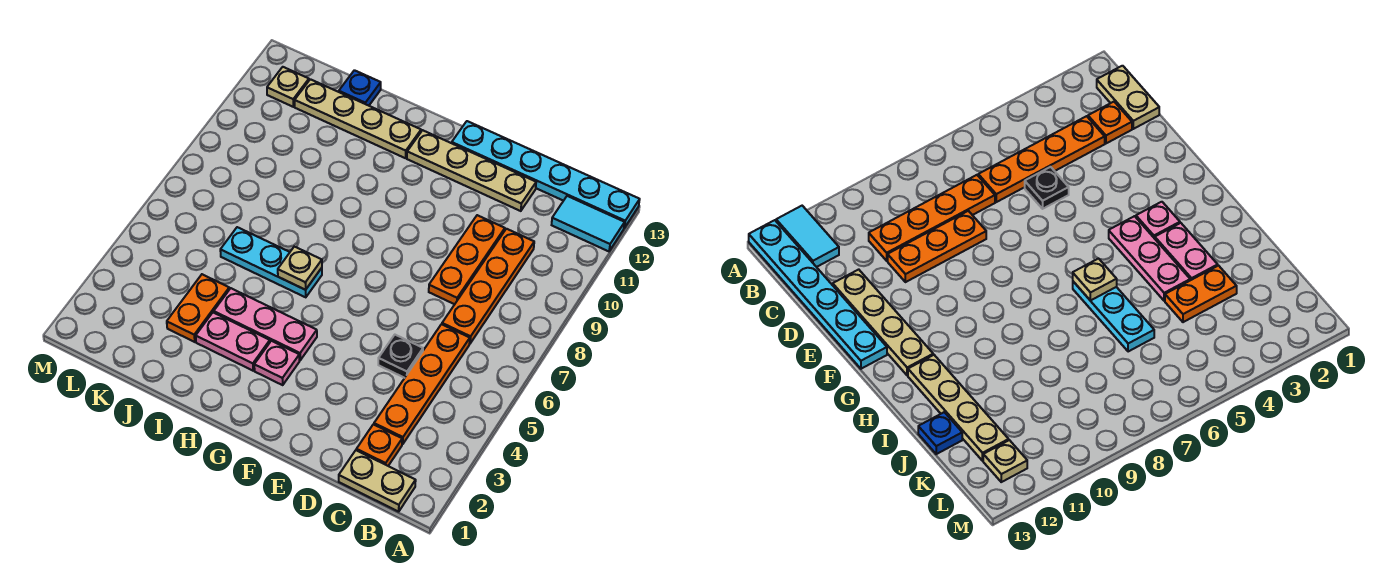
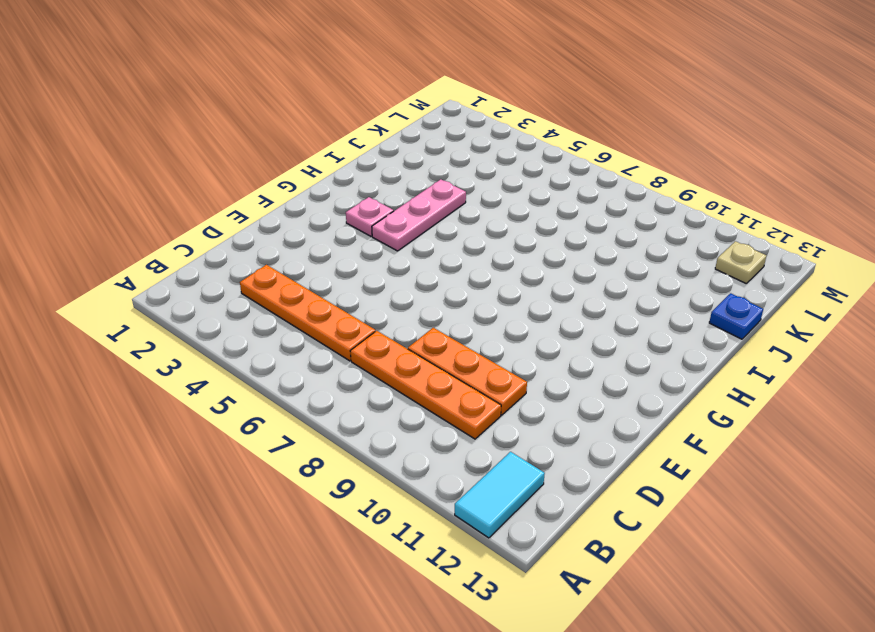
none -> cyan plate A13:F13 level 1
none -> tan plate B1:C1 level 1
none -> orange plate C2 level 1

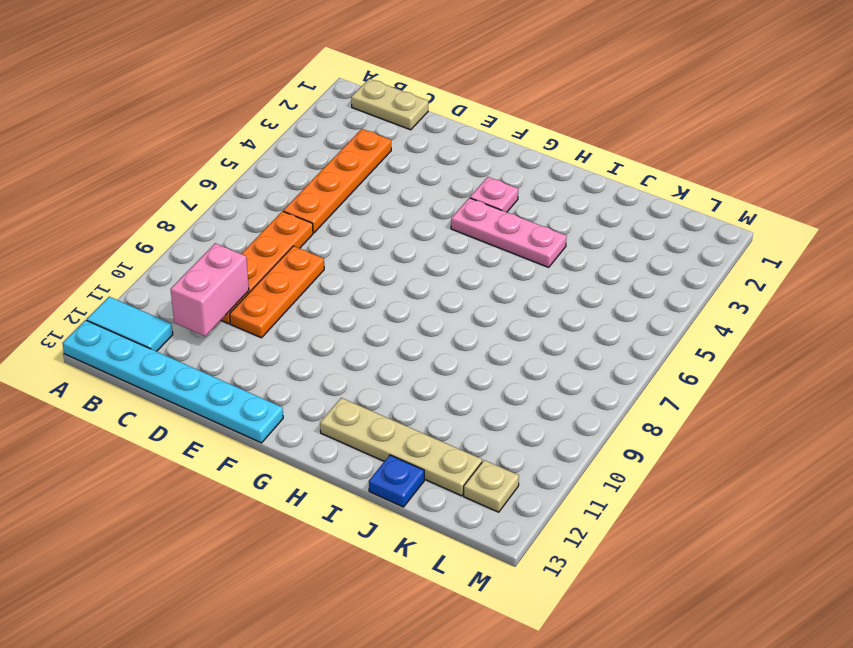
pink brick C10:C11 level 2 -> none
none -> orange plate C2 level 1
none -> black plate D5 level 1
none -> tan plate D12:G12 level 1

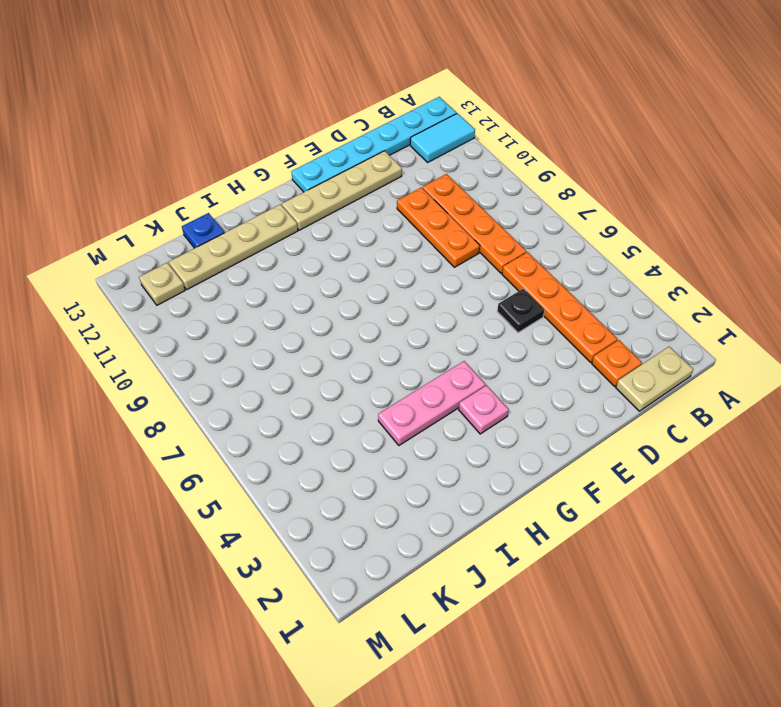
none -> pink plate H3:I3 level 1
none -> cyan plate H6:J6 level 1
none -> orange plate J3:J4 level 1

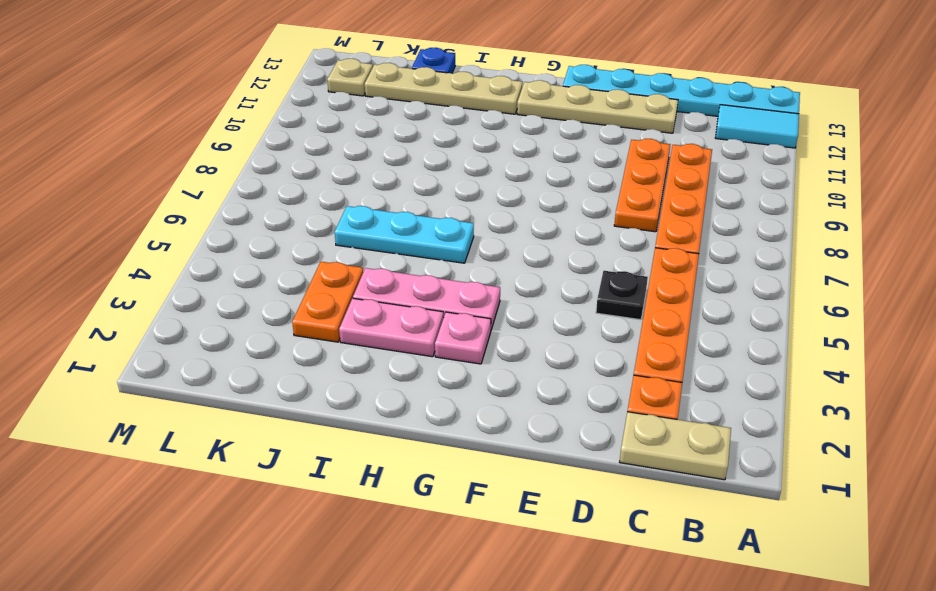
none -> tan plate H6 level 2

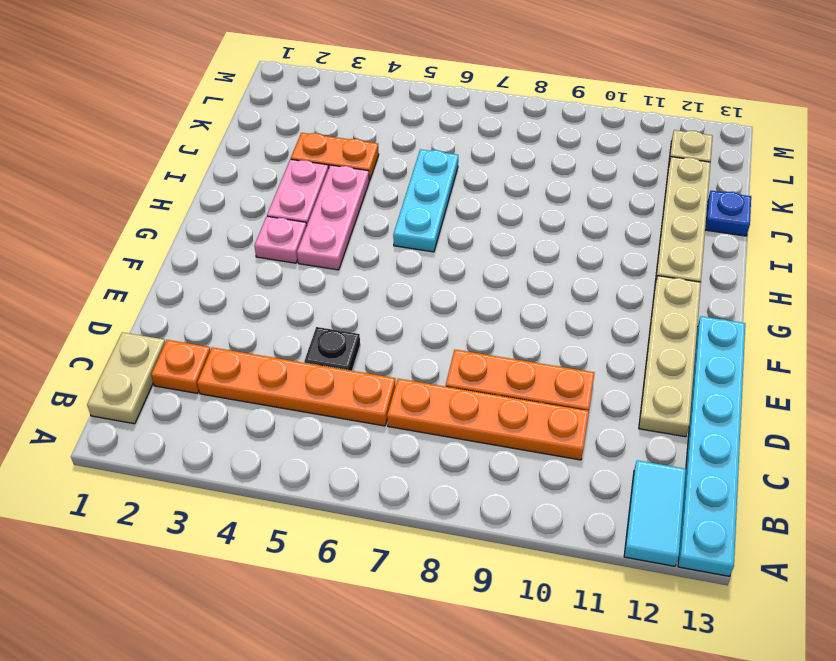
none -> tan plate H6 level 2

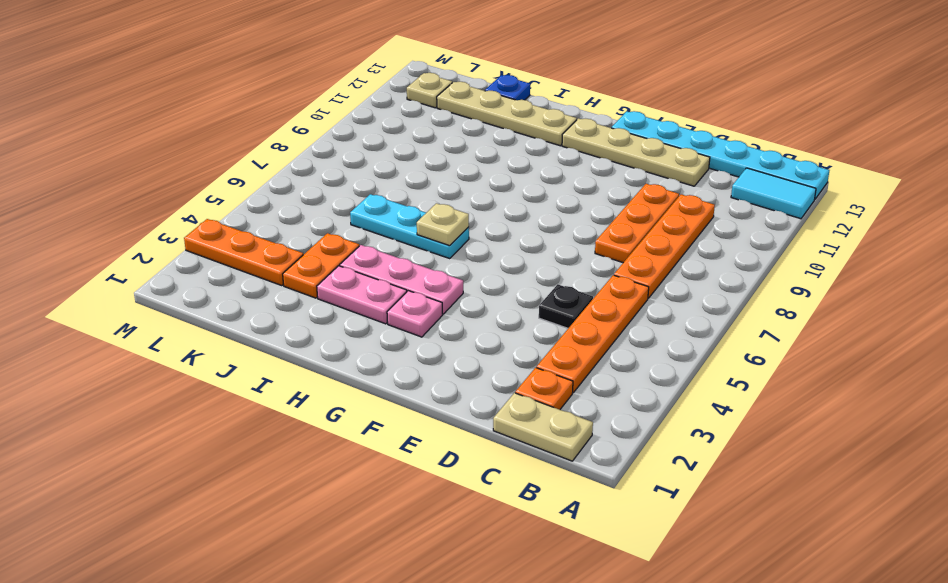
orange plate K3:M3 level 1 -> none

